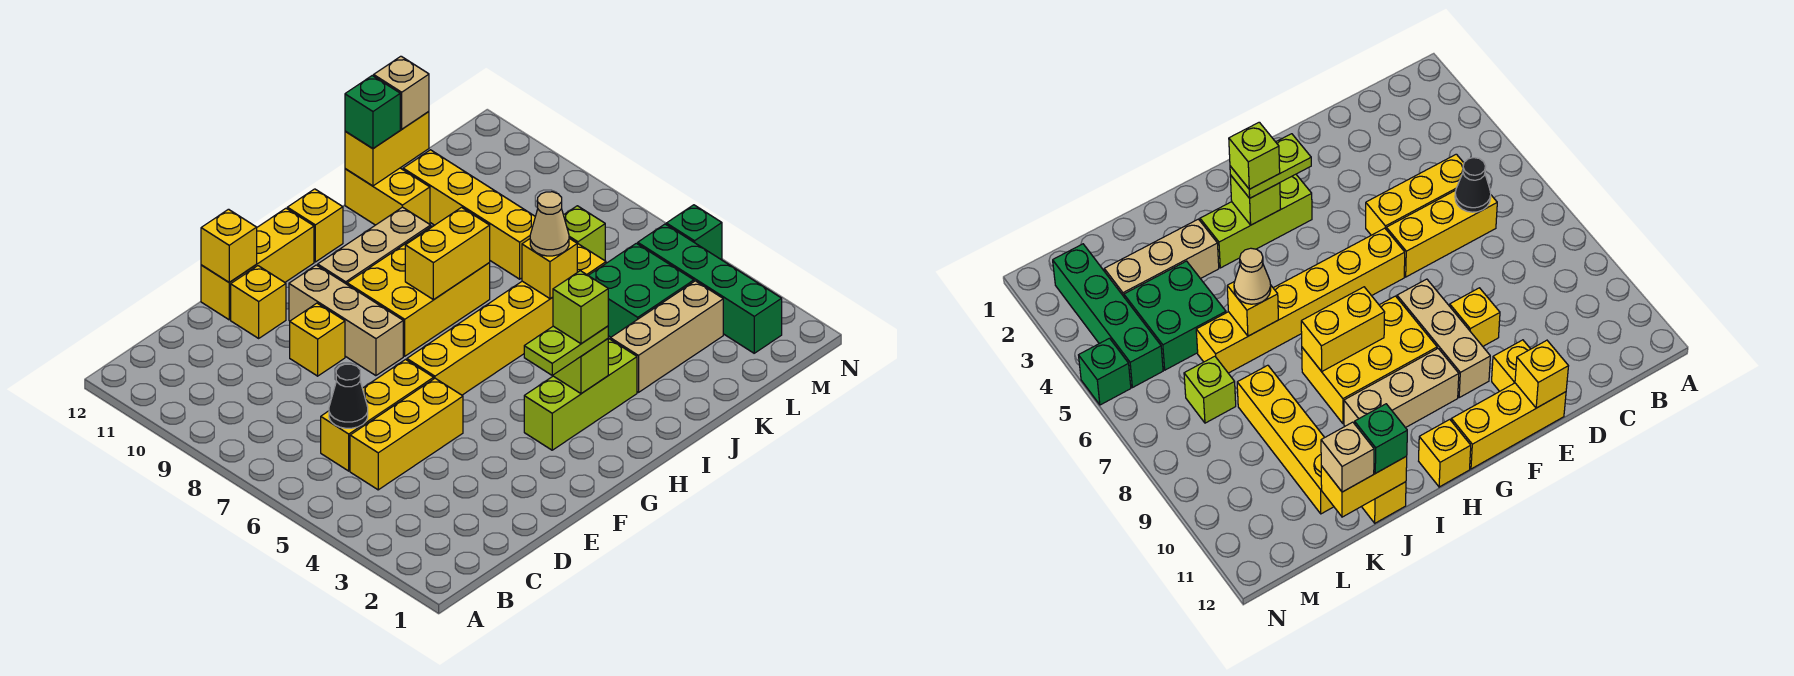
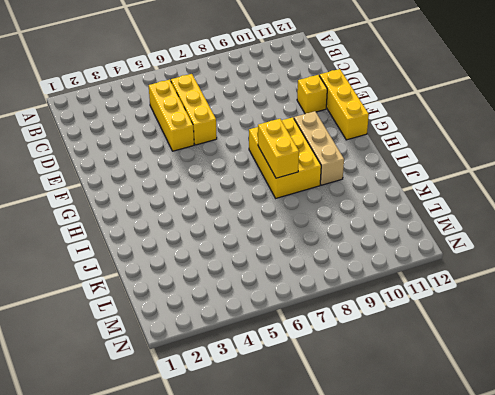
none -> yellow brick E9 level 1
none -> yellow brick F6:K6 level 1
none -> tan brick F8:F10 level 1

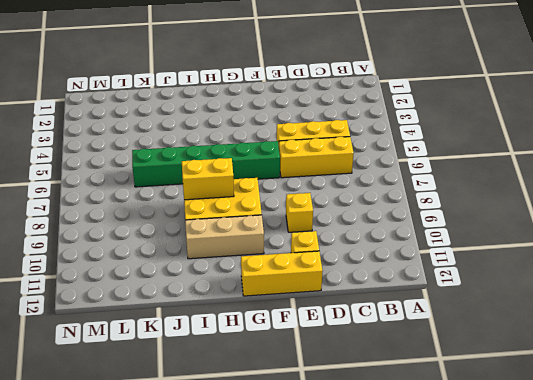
green brick F6:K6 level 1 -> yellow brick F6:K6 level 1
none -> tan brick F8:F10 level 1
none -> lime brick G3:I3 level 1
none -> yellow brick H12 level 1

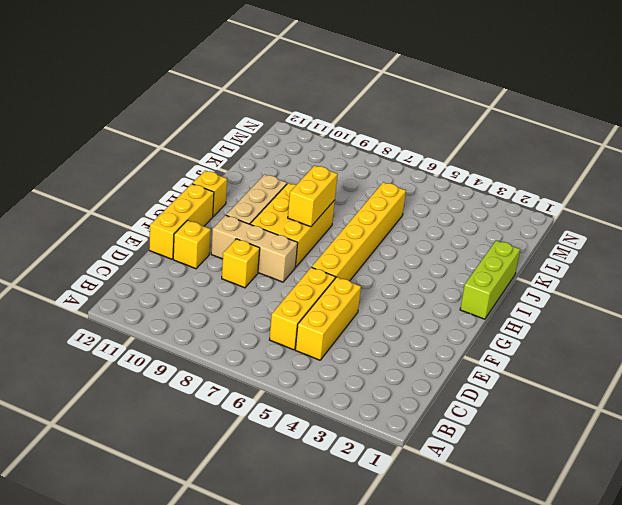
lime brick H1:J1 level 1 -> lime brick G3:I3 level 1
none -> tan brick J3:L3 level 1
none -> yellow brick J11:J12 level 1
none -> green brick K4:L5 level 1

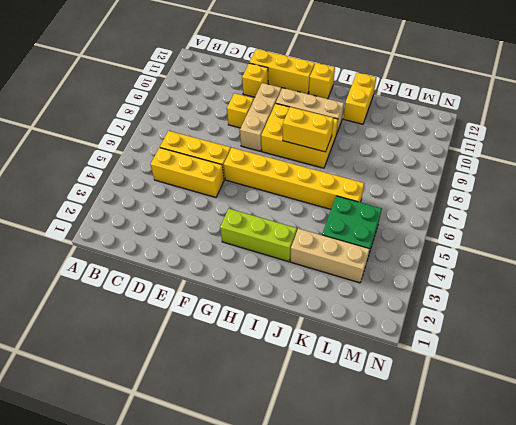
none -> yellow brick K8:K11 level 1
none -> lime brick L7 level 1
none -> green brick M2:M5 level 1

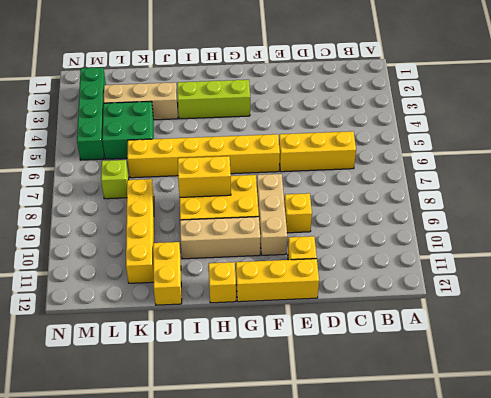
none -> yellow brick C5:E5 level 1
none -> green brick N5 level 1
none -> black cone C6 level 2

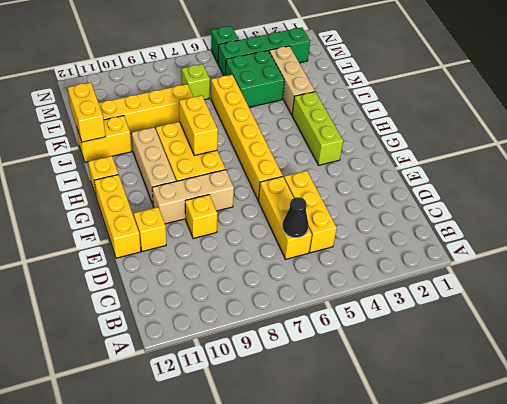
none -> yellow brick E12 level 2
none -> lime brick H3 level 2
none -> yellow brick J6 level 2

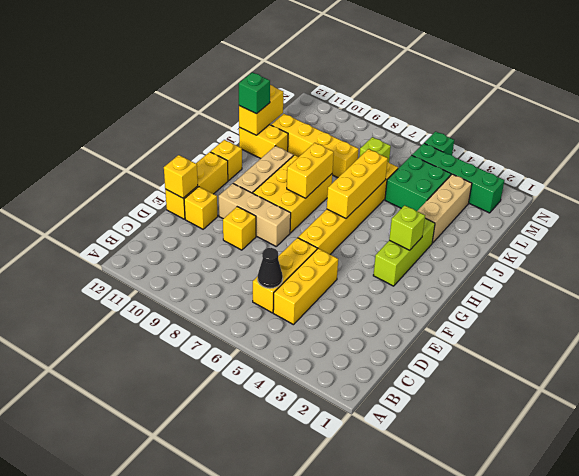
yellow brick H6:J6 level 2 -> yellow brick J6 level 2
none -> lime plate G3:H3 level 3
none -> tan cone J6 level 3
none -> tan brick K12 level 3

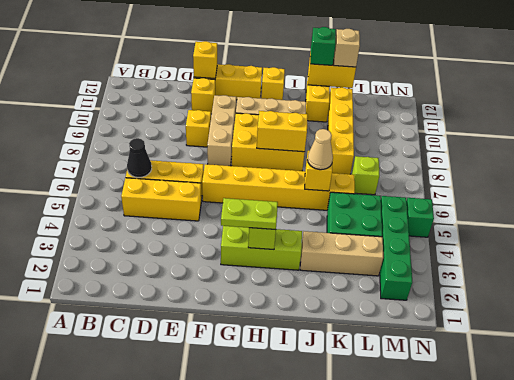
none -> lime brick H3 level 4

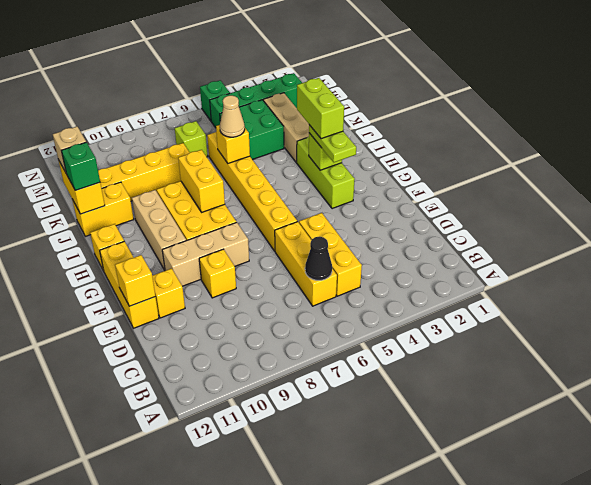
lime brick H3:I3 level 4 -> lime brick H3 level 4

